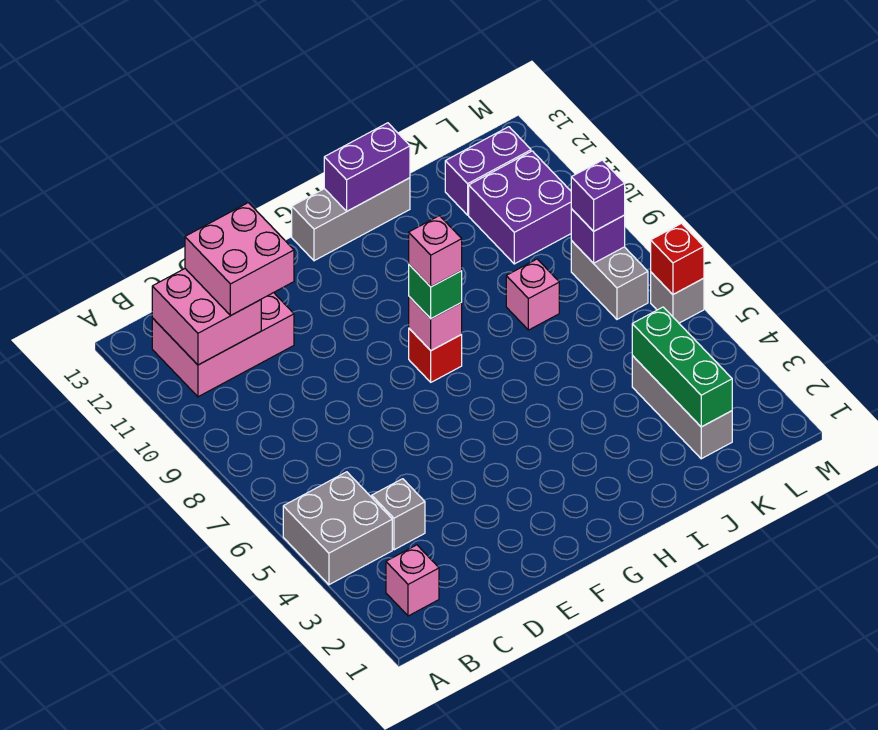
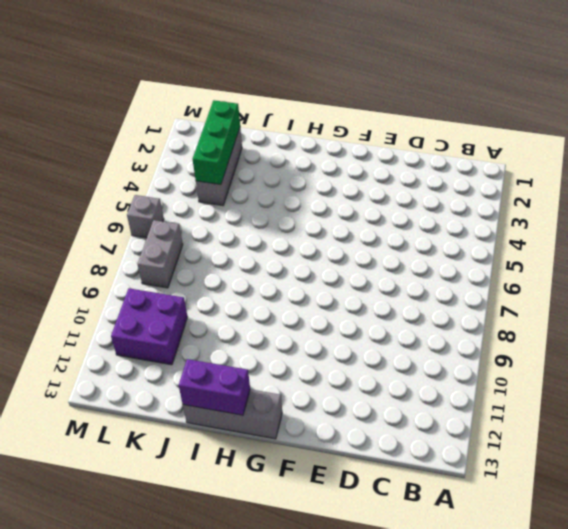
none -> grey brick A4:B5 level 1
none -> pink brick B2 level 1
none -> pink brick B11:D12 level 1

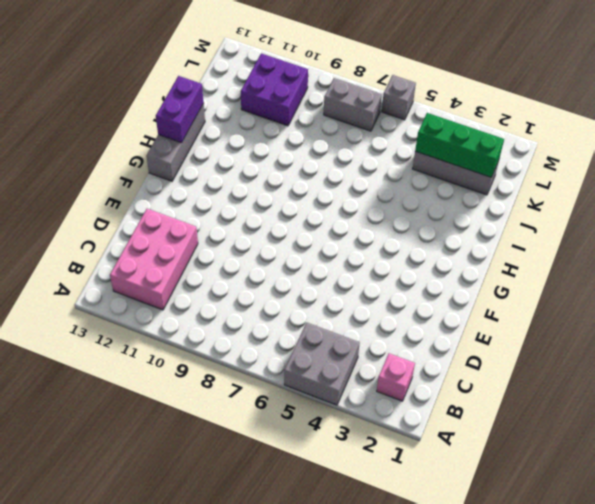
none -> grey brick C4 level 1
none -> red brick G8 level 1
none -> pink brick J8 level 1

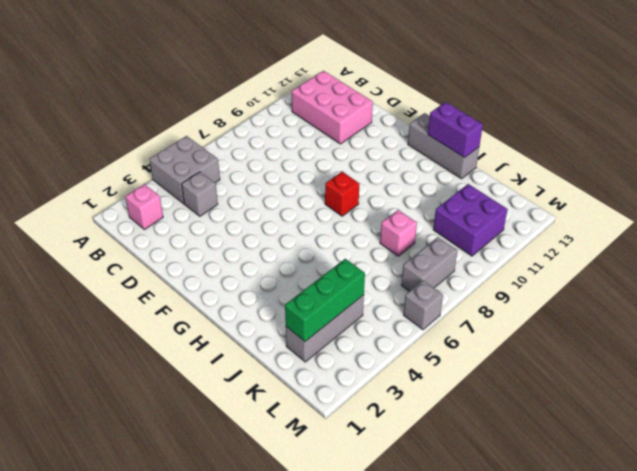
none -> purple brick K12:L12 level 1
none -> pink brick B11:C12 level 2
none -> pink brick G8 level 2

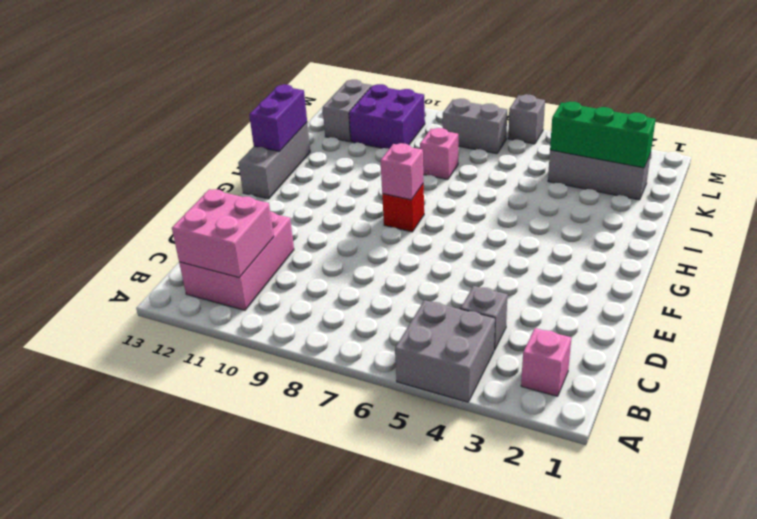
grey brick K12:L12 level 1 -> purple brick K12:L12 level 1
none -> purple brick L8 level 2
none -> red brick M6 level 2
none -> pink brick C11:D12 level 3

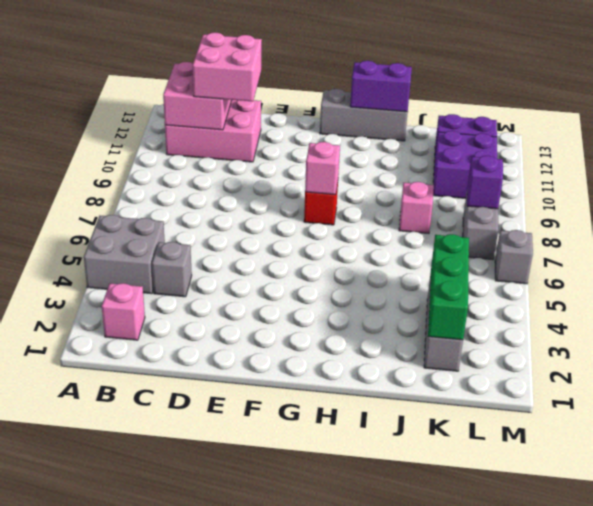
none -> red brick M6 level 2
none -> green brick G8 level 3
none -> purple brick L8 level 3

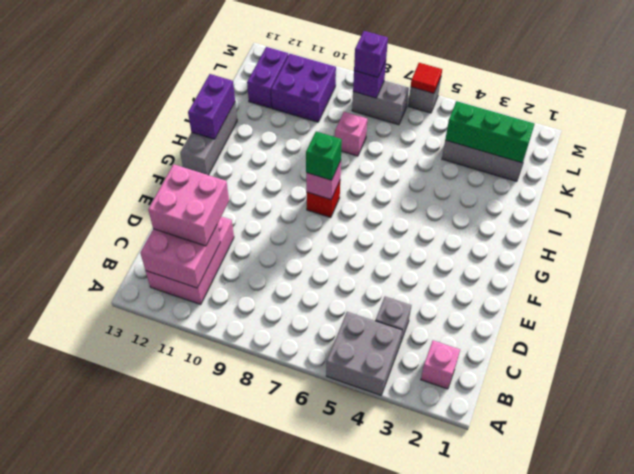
red tile M6 level 2 -> red brick M6 level 2
none -> pink brick G8 level 4

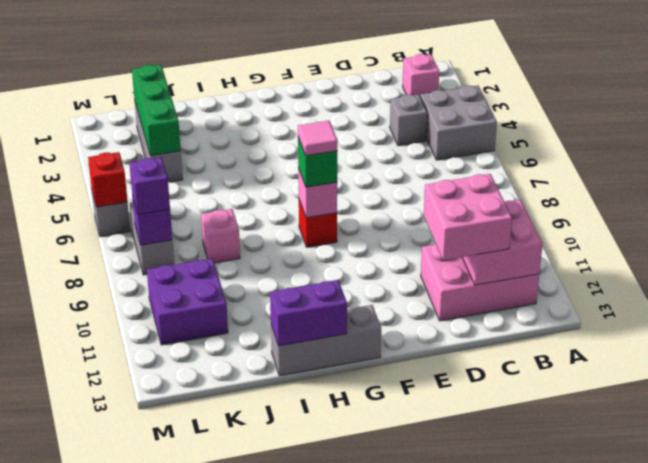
pink tile G8 level 4 -> pink brick G8 level 4
none -> purple brick K12:L12 level 1

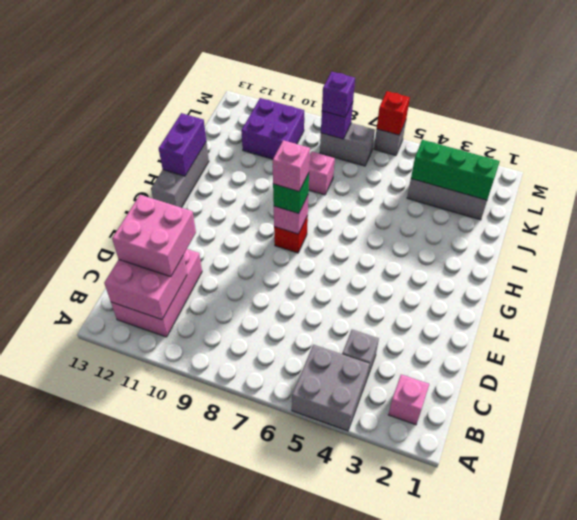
none -> purple brick K12:L12 level 1

